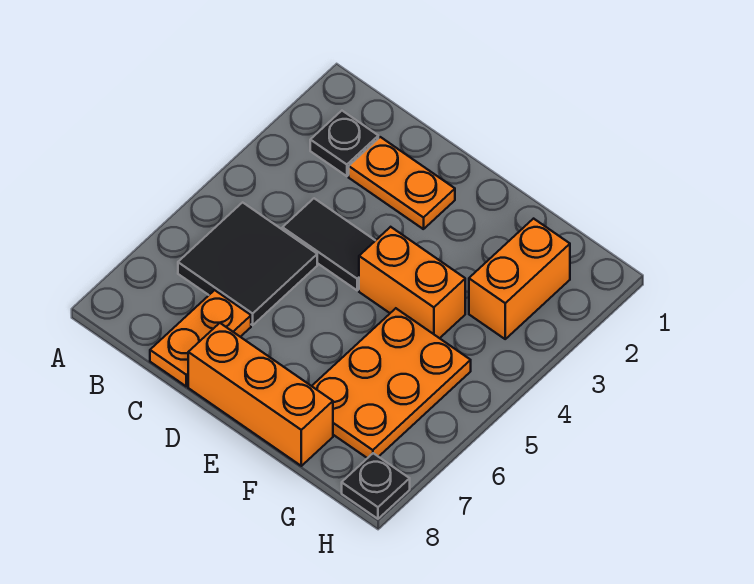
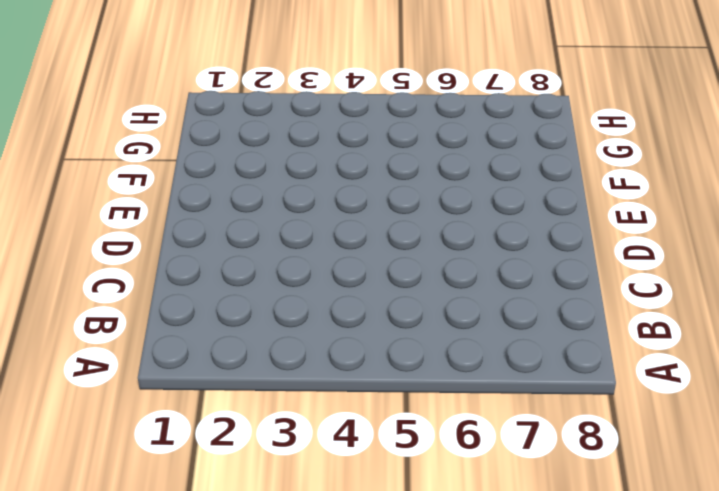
none -> black plate B2 level 1
none -> black tile B5:C6 level 1

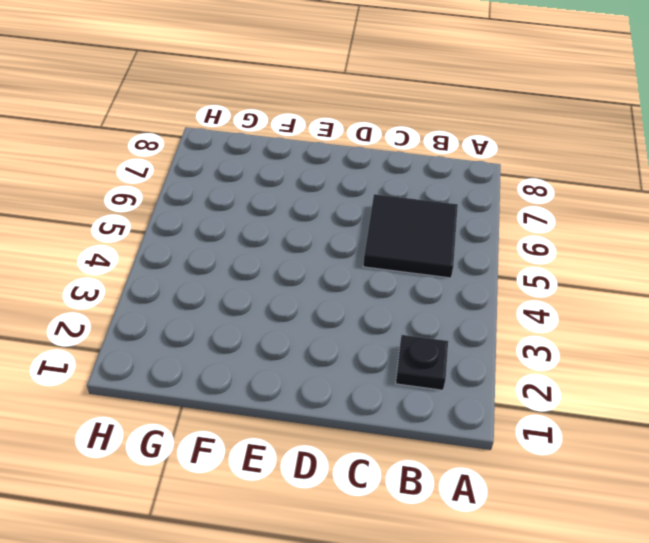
none -> orange plate C2:D2 level 1
none -> black tile C4:D4 level 1

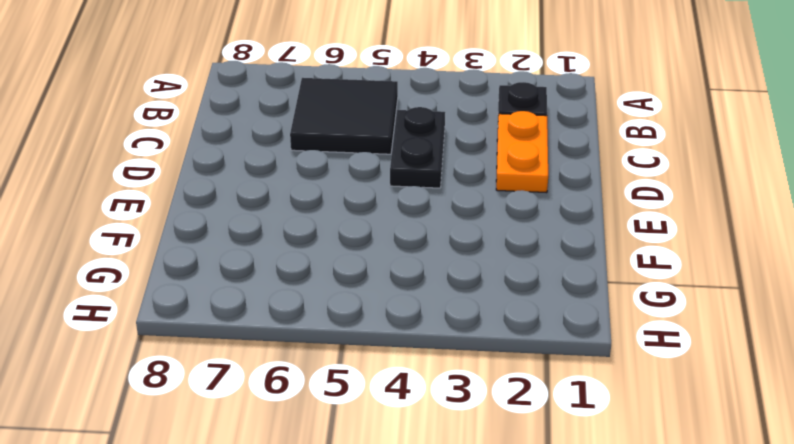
black plate C4:D4 level 1 -> black tile C4:D4 level 1
none -> orange plate C7:C8 level 1
none -> orange brick D8:F8 level 1

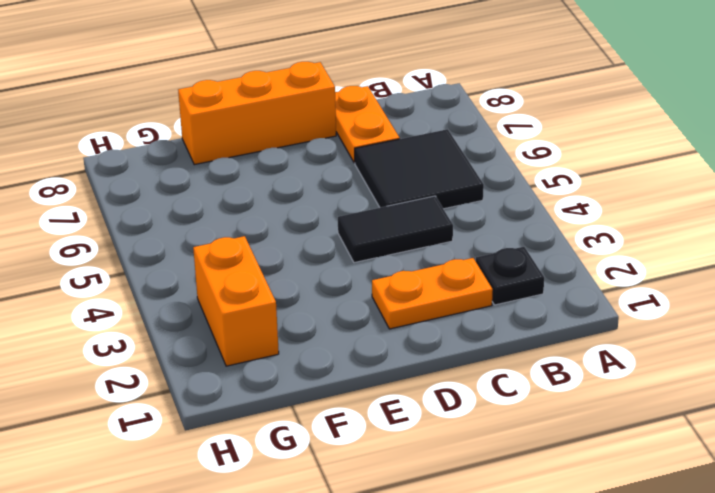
none -> orange brick E4:F4 level 1
none -> orange plate F5:G7 level 1

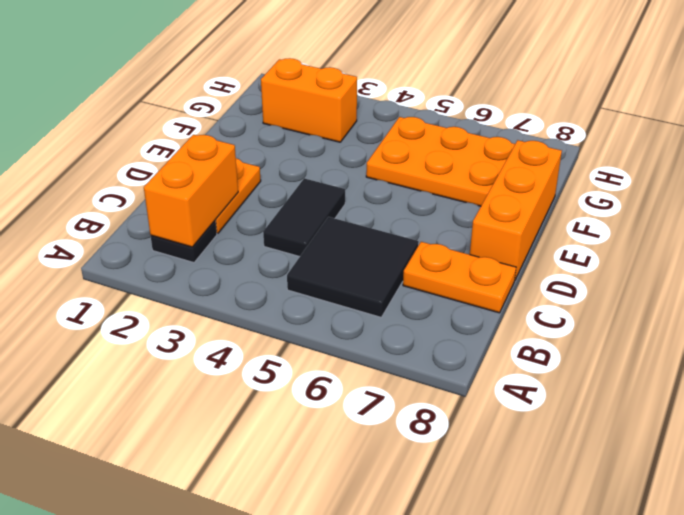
orange brick B2:C2 level 2 -> orange brick E4:F4 level 1
none -> black plate H8 level 1

